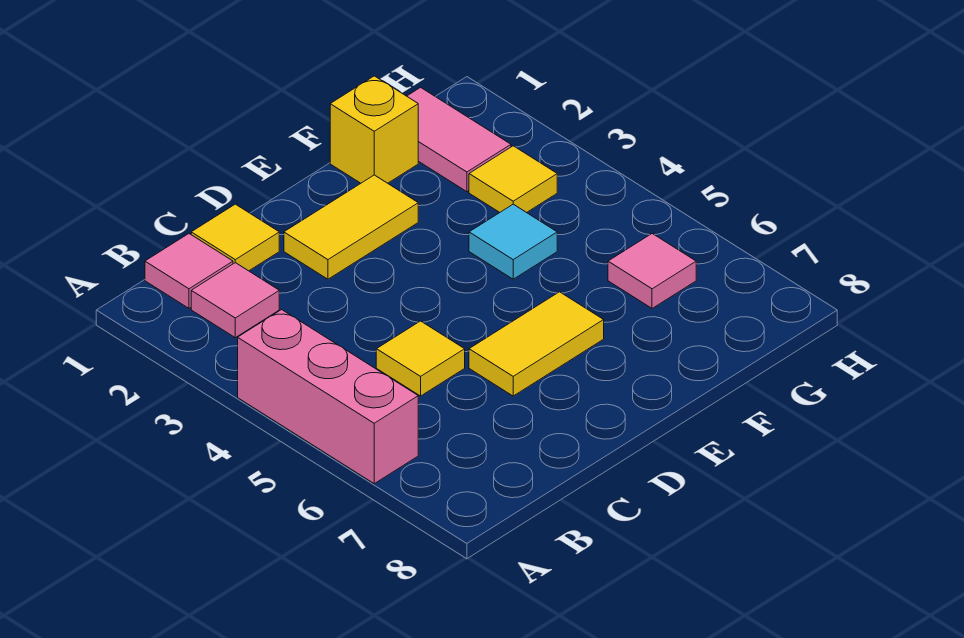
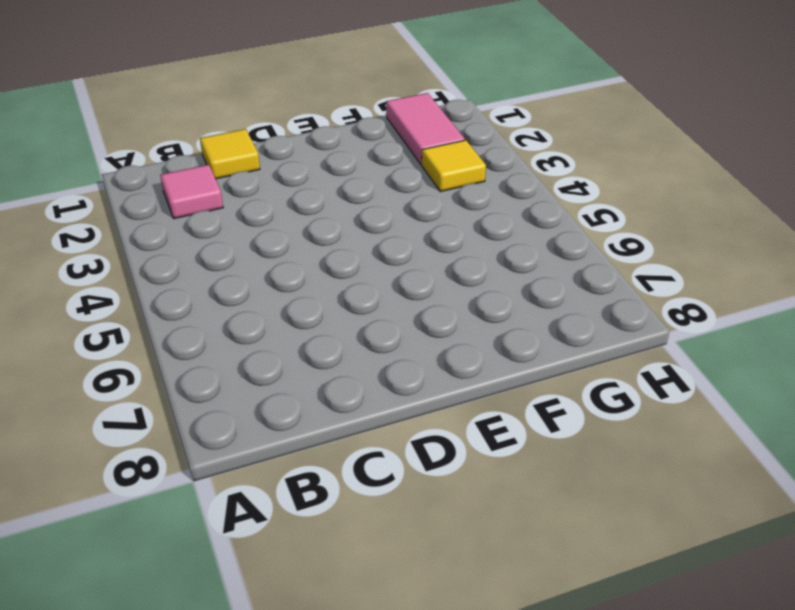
none -> pink brick A4:A6 level 1
none -> pink tile B1 level 1
none -> yellow tile C5 level 1

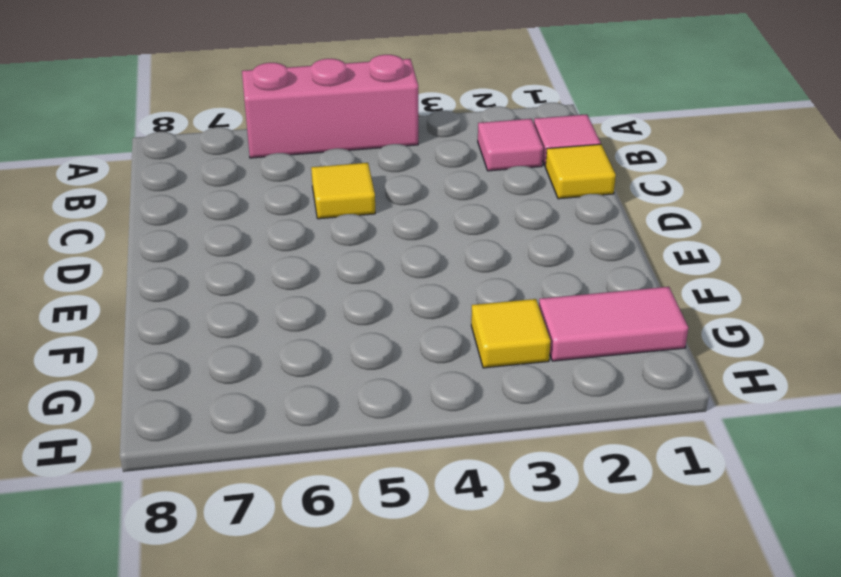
none -> yellow tile D2:E2 level 1
none -> yellow tile D6:E6 level 1
none -> yellow brick F1 level 1

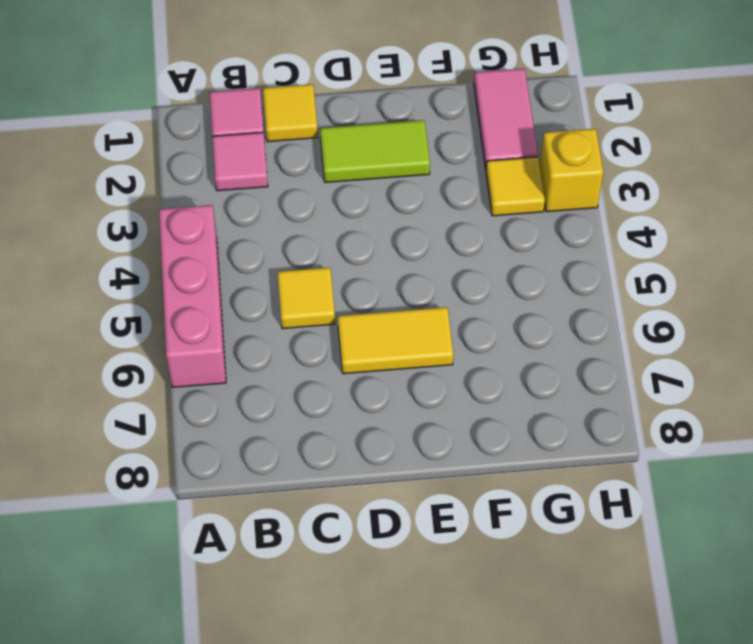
lime tile D2:E2 level 1 -> yellow tile D2:E2 level 1
yellow brick H3 level 1 -> yellow brick F1 level 1
none -> cyan tile F4 level 1
none -> pink tile G6 level 1

